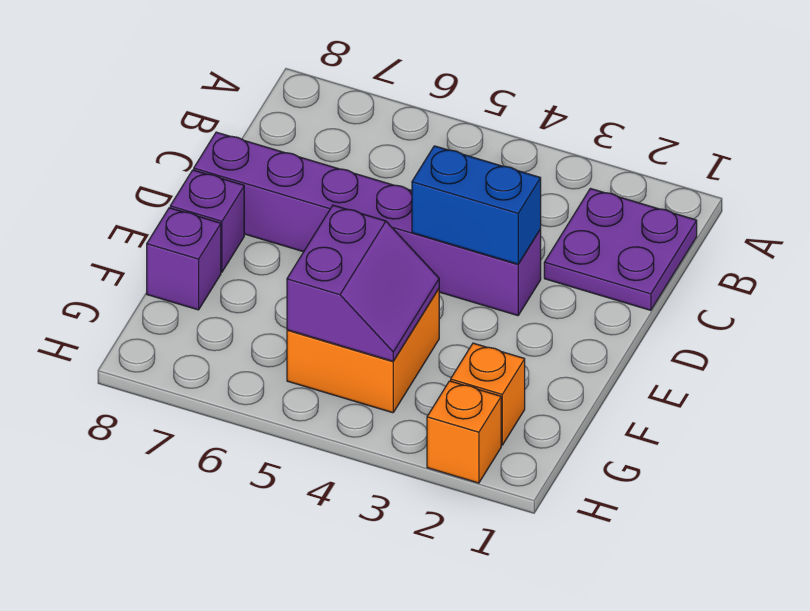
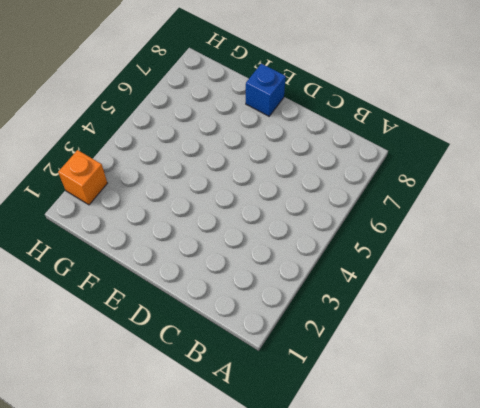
blue brick E8 level 1 -> purple brick E8 level 1
none -> purple plate B1:C2 level 1
none -> purple brick D3:D8 level 1

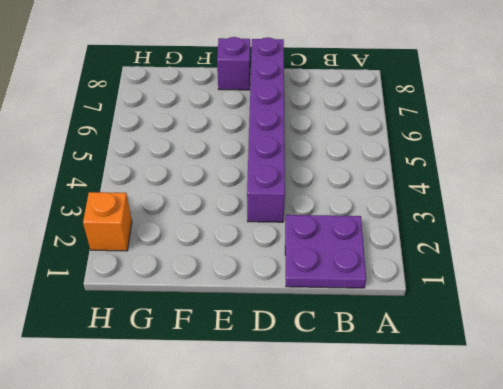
none -> orange brick F4:G5 level 1
none -> purple brick F8 level 1

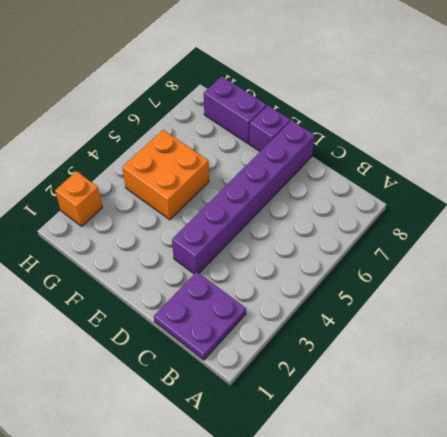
purple brick F8:G8 level 1 -> purple brick F8 level 1
none -> orange brick G2 level 1
none -> blue brick D3:D4 level 2

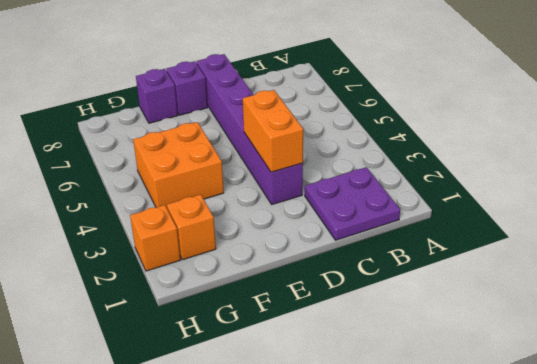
orange brick D3:D4 level 2 -> blue brick D3:D4 level 2
none -> purple slope F4:G5 level 2 top 5

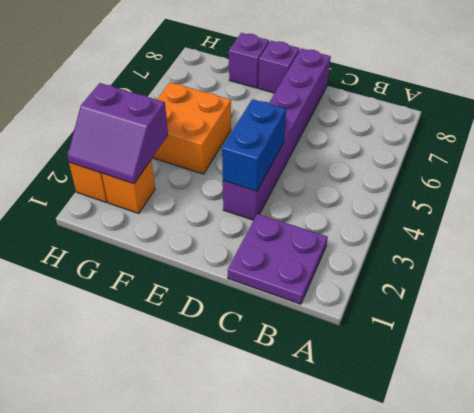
purple slope G2:H3 level 2 top 3 -> purple slope F4:G5 level 2 top 5

